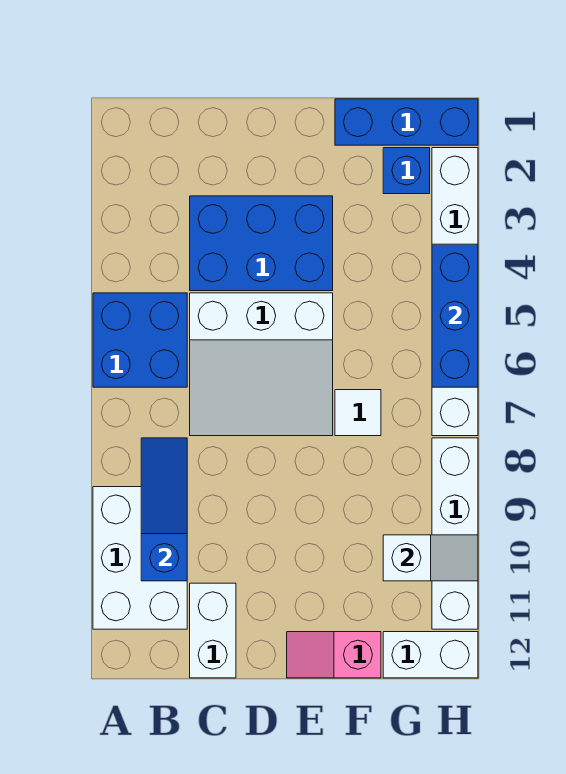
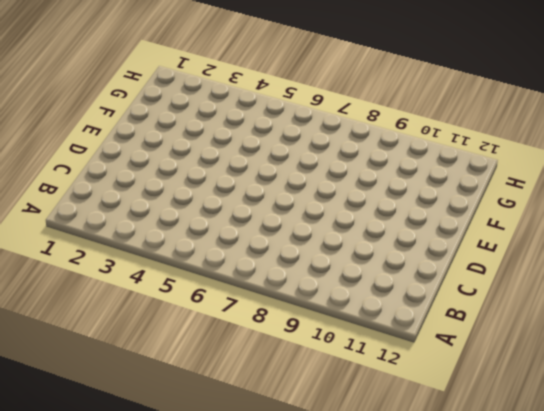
none -> blue brick A5:B6 level 1
none -> white brick A9:B11 level 1
none -> blue brick C3:E4 level 1

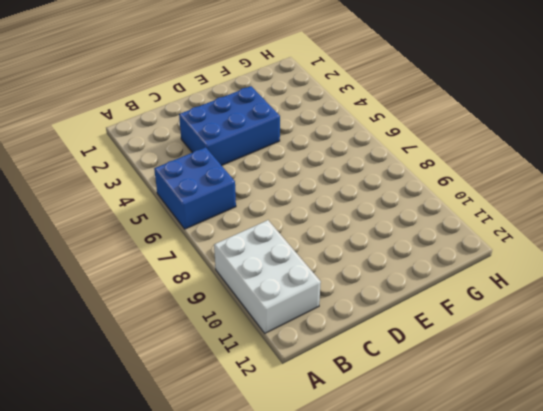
none -> white slope C5:E7 level 1 top 5
none -> white brick C11:C12 level 1
none -> pink slope E12:F12 level 1 top F

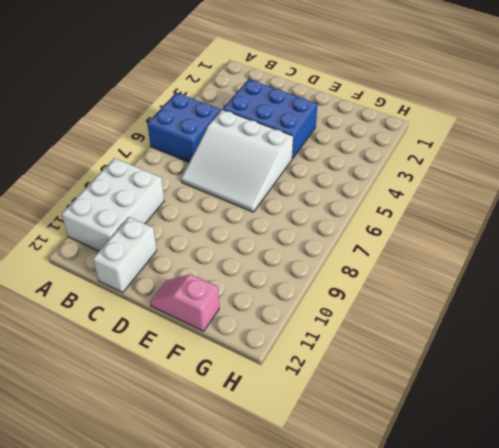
none -> blue brick F1:H1 level 1
none -> white tile F7 level 1
none -> blue brick G2 level 1

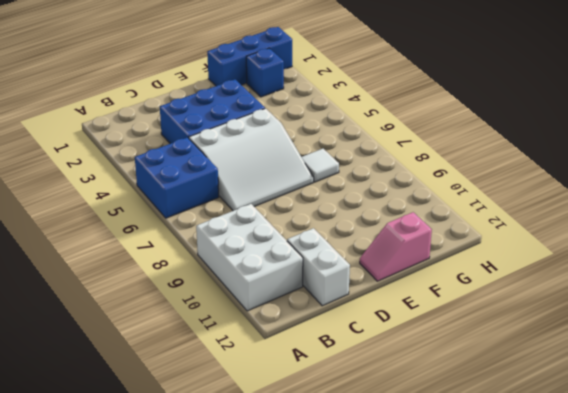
none -> white brick G12:H12 level 1
none -> white brick H2:H7 level 1
none -> white brick H8:H11 level 1

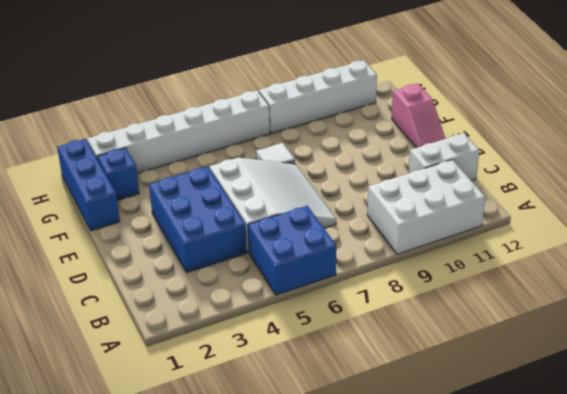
none -> white brick G12:H12 level 1
none -> blue slope B8:B10 level 2 top 10
none -> white slope G10:H10 level 2 top G

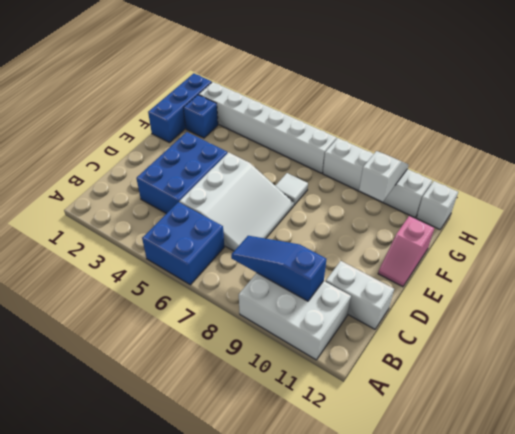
white brick H12 level 1 -> white brick G12:H12 level 1
none -> blue brick H4:H6 level 2

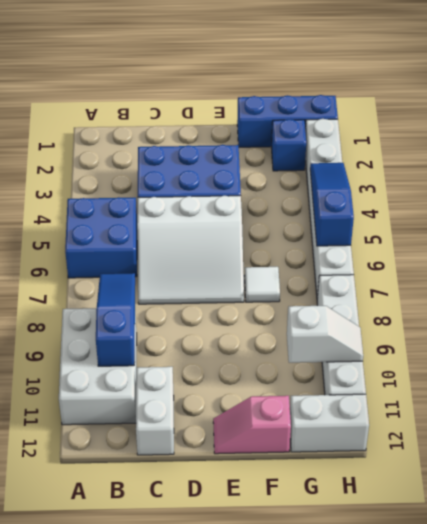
blue slope H4:H6 level 2 top 6 -> blue brick H4:H6 level 2

